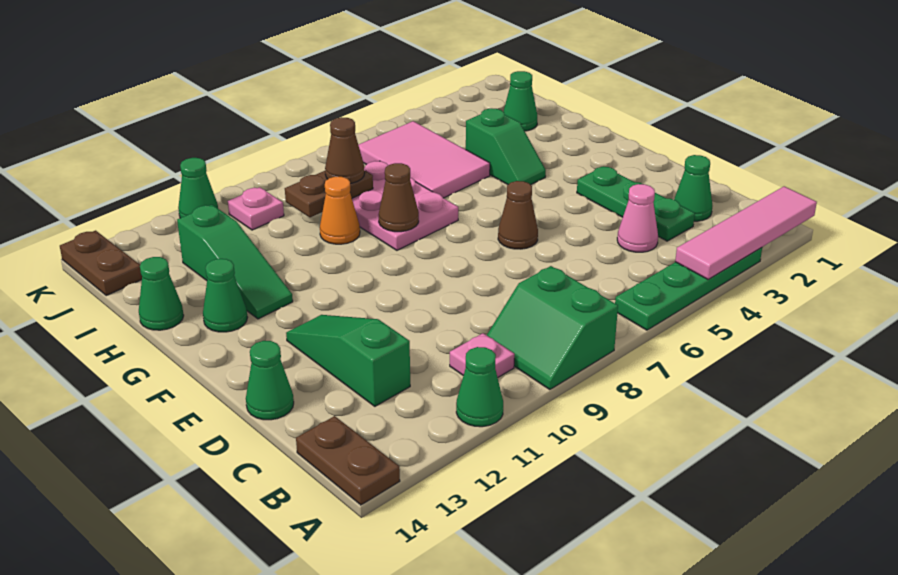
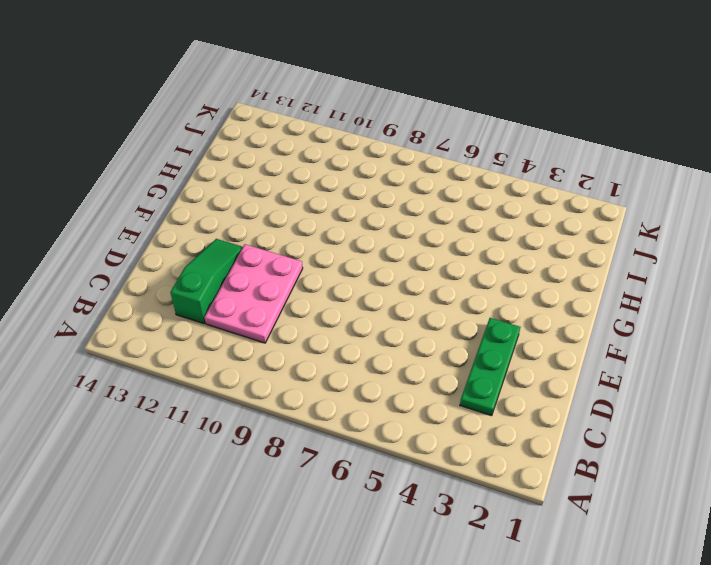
pink plate C10:E11 level 1 -> pink plate G7:I8 level 1
none -> green plate A3:A6 level 1
none -> green slope A8:B9 level 1 top 8
none -> green cone A11 level 1

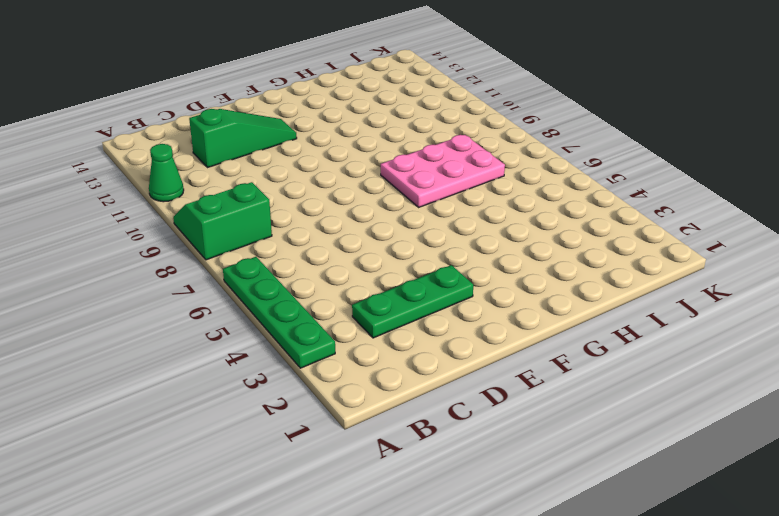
none -> brown plate A14:B14 level 1
none -> pink plate B10 level 1
none -> green cone C2 level 1

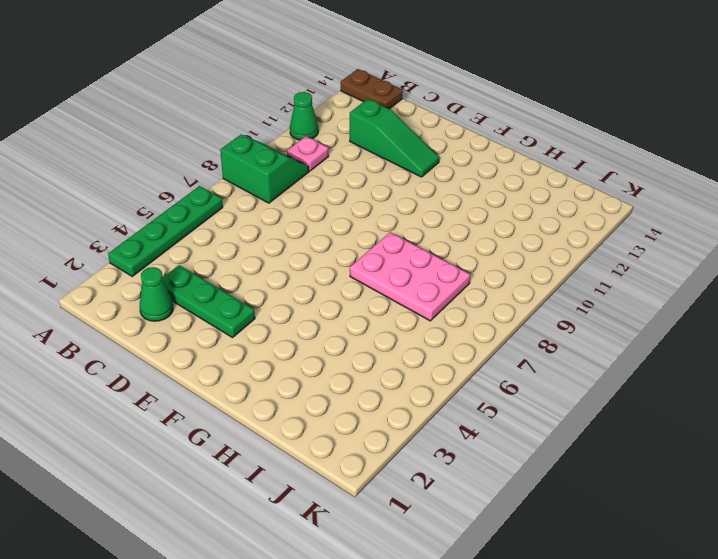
none -> pink cone C4 level 1
none -> green cone D14 level 1
none -> brown cone E6 level 1

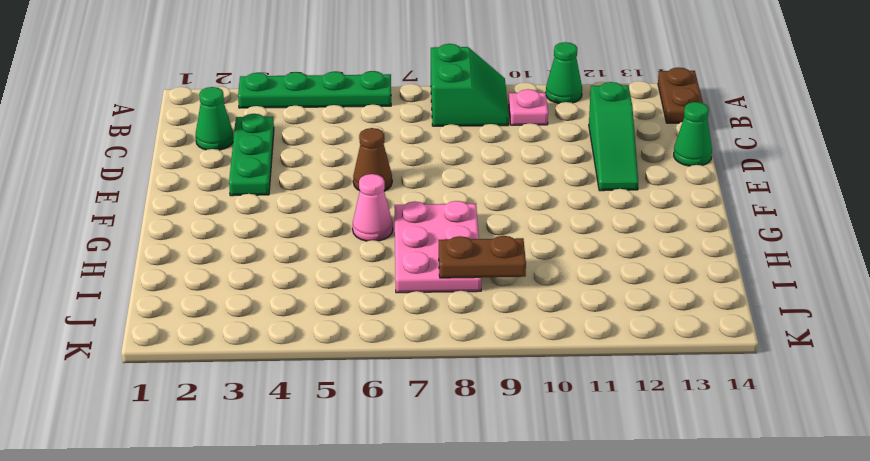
pink cone G6 level 1 -> pink cone C4 level 1
none -> green slope G4:H4 level 1 top H
none -> green slope G12:I12 level 1 top I
none -> green cone G13 level 1

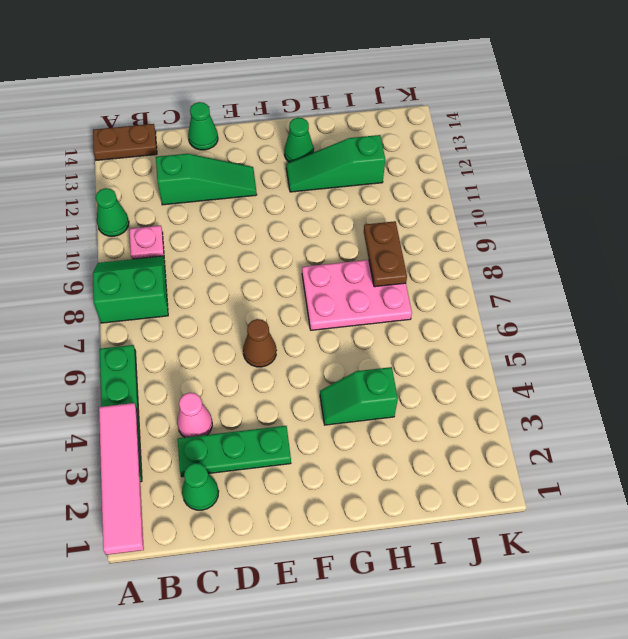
none -> pink tile H5:J6 level 1
none -> orange cone H9 level 1
none -> green cone H14 level 1

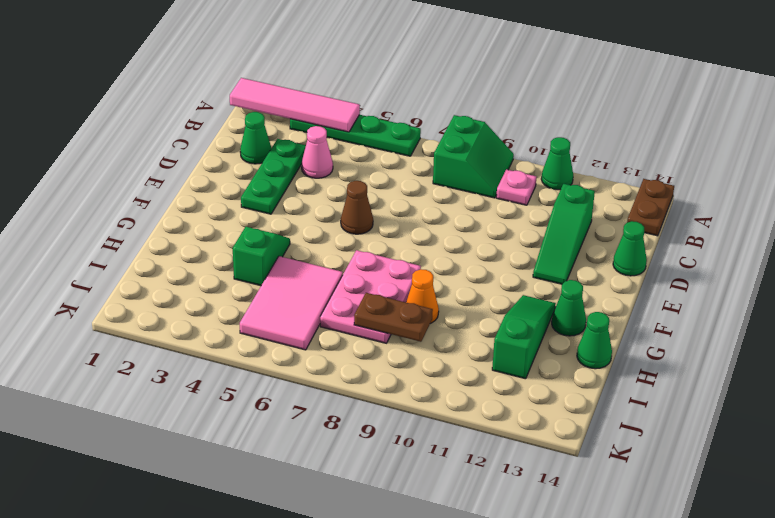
none -> green cone I2 level 1
none -> pink plate J10 level 1
none -> brown plate J14:K14 level 1

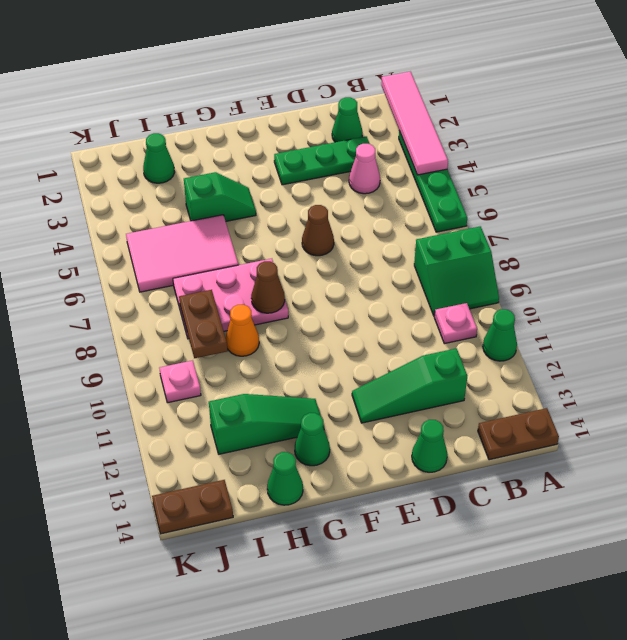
none -> green cone K11 level 1
none -> brown cone I8 level 3

